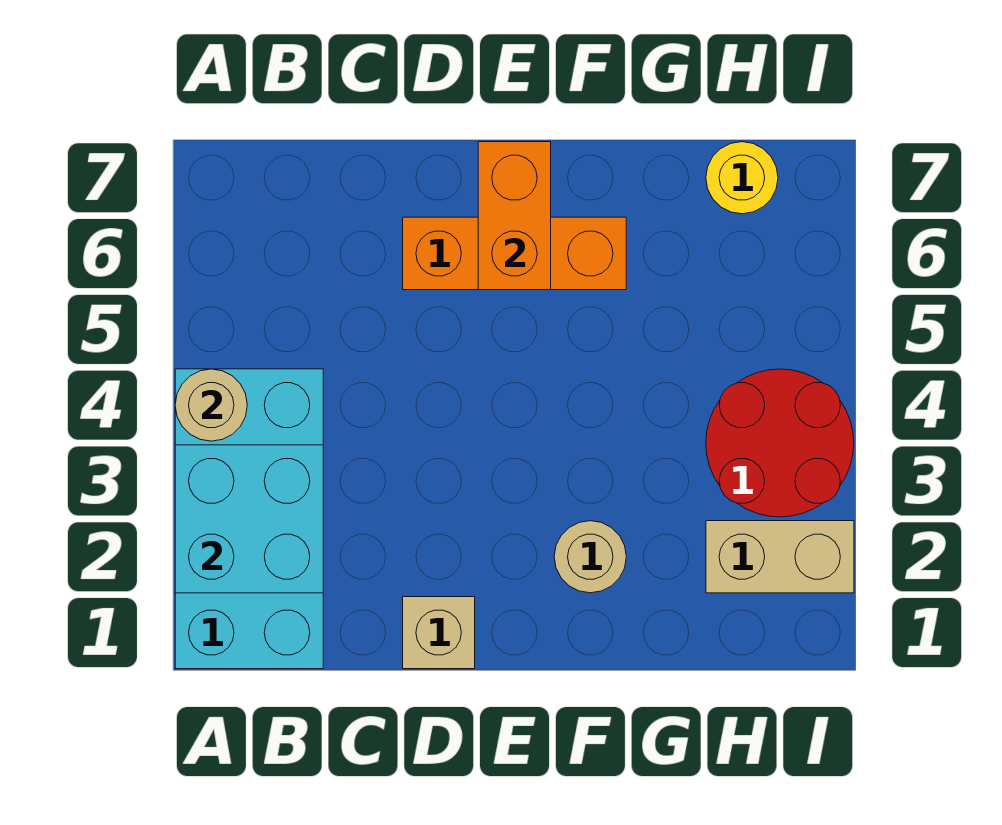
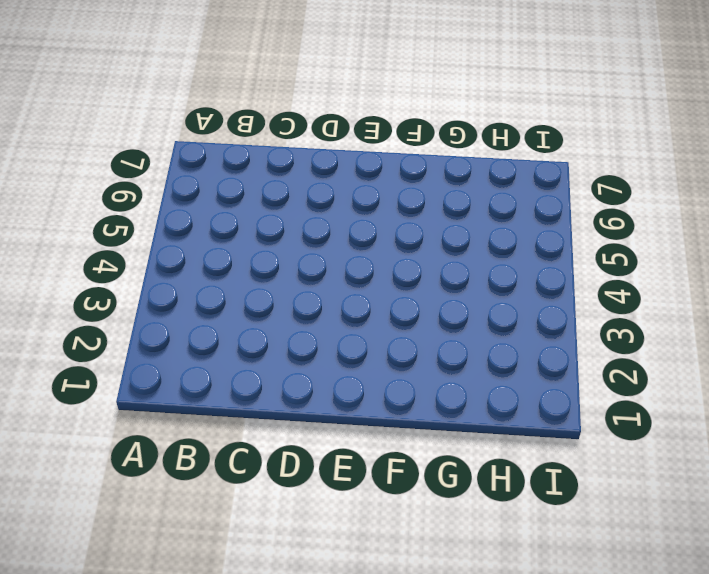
none -> cyan brick A1:B4 level 1
none -> tan brick D1 level 1

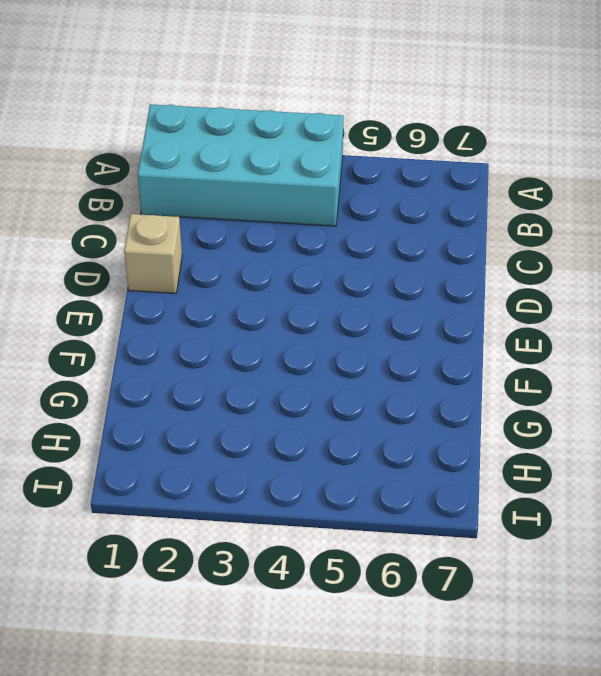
none -> orange brick D6:F6 level 1
none -> tan round brick F2 level 1

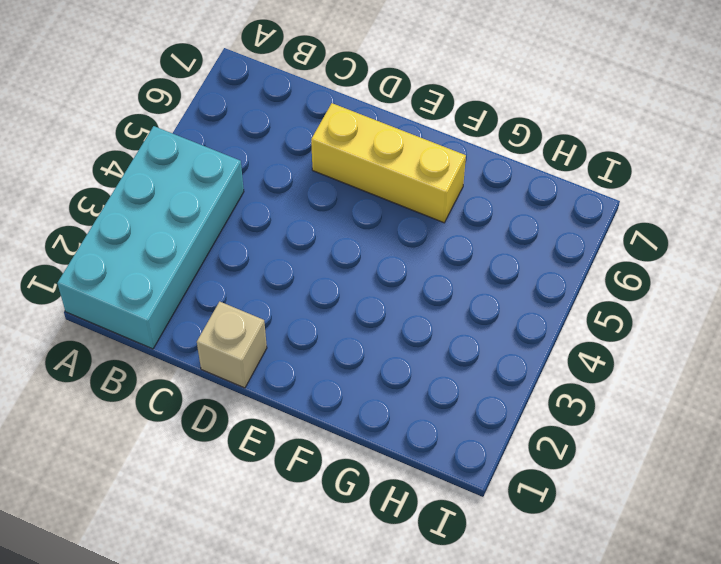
yellow brick D6:F6 level 1 -> orange brick D6:F6 level 1
none -> tan round brick F2 level 1
none -> tan brick H2:I2 level 1

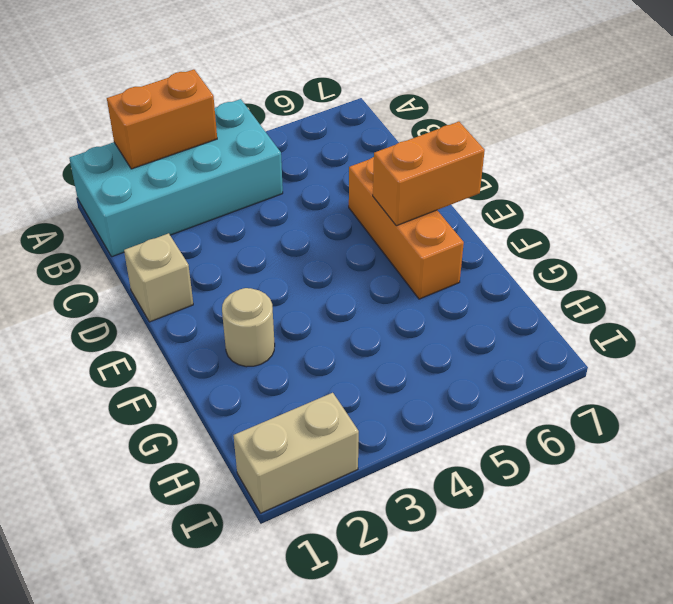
orange brick A2:A3 level 2 -> cyan brick A2:B3 level 2
tan brick I1:I2 level 1 -> tan brick H2:I2 level 1
none -> red round brick H3:I4 level 1
none -> yellow round brick H7 level 1

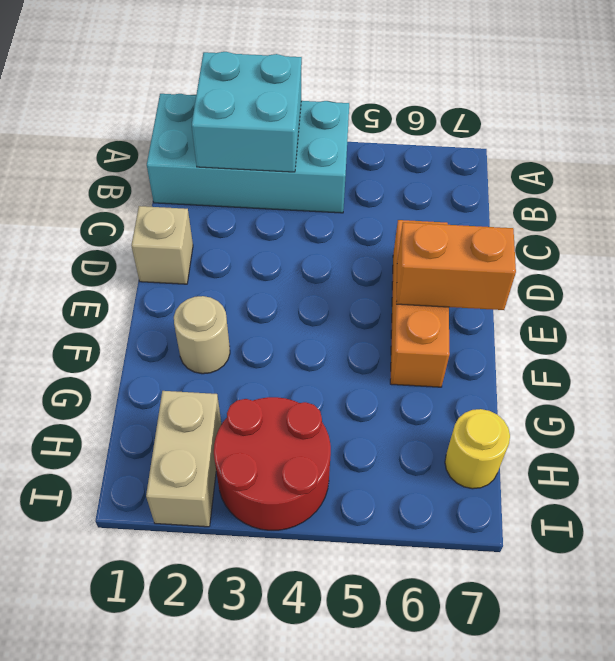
none -> tan round brick A4 level 2

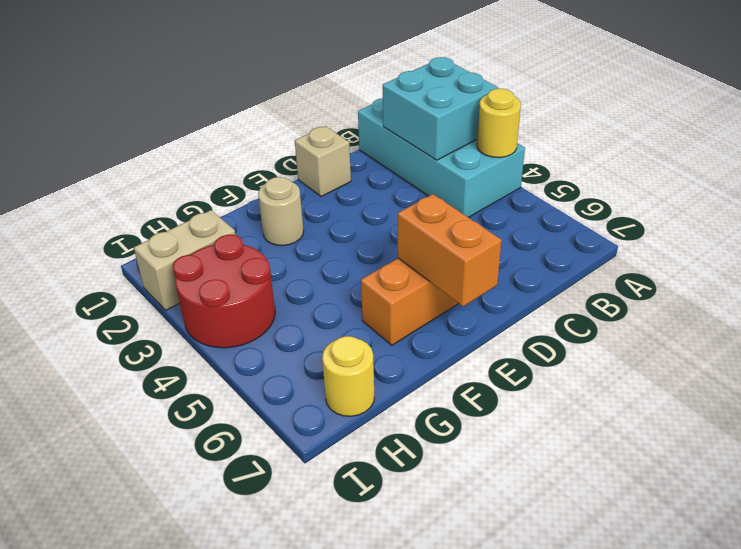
yellow round brick A4 level 2 -> tan round brick A4 level 2

